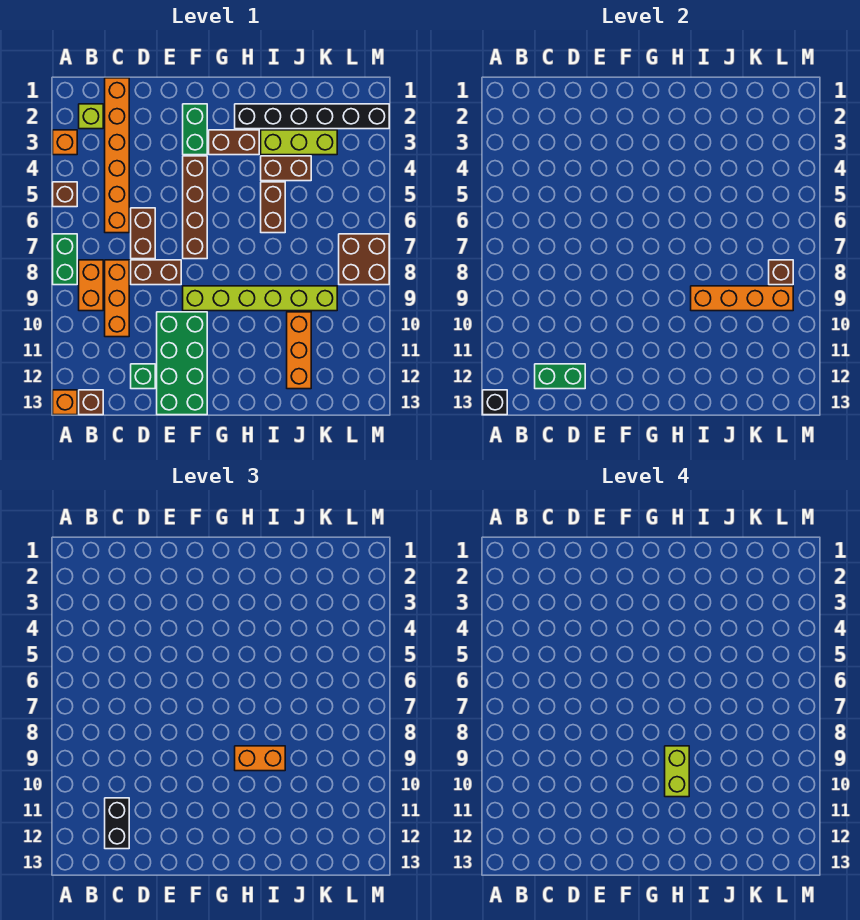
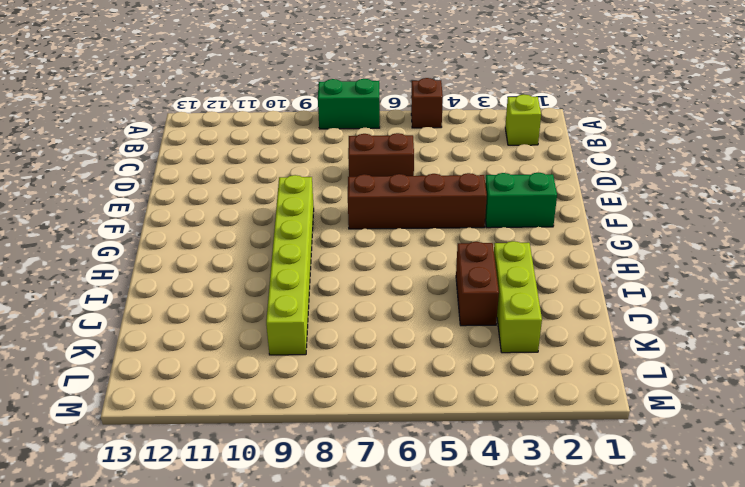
none -> orange brick A3 level 1
none -> orange brick A13 level 1
none -> orange brick B8:B9 level 1
none -> brown brick B13 level 1

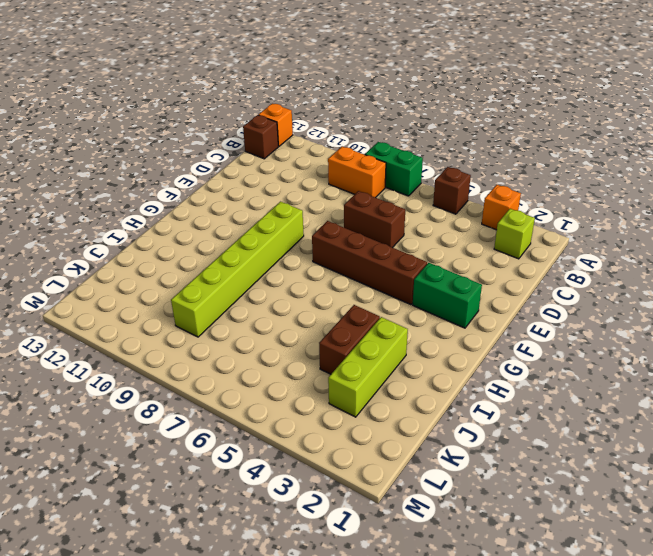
none -> orange brick C1:C6 level 1
none -> orange brick C8:C10 level 1
none -> brown brick D8:E8 level 1
none -> green brick D12 level 1

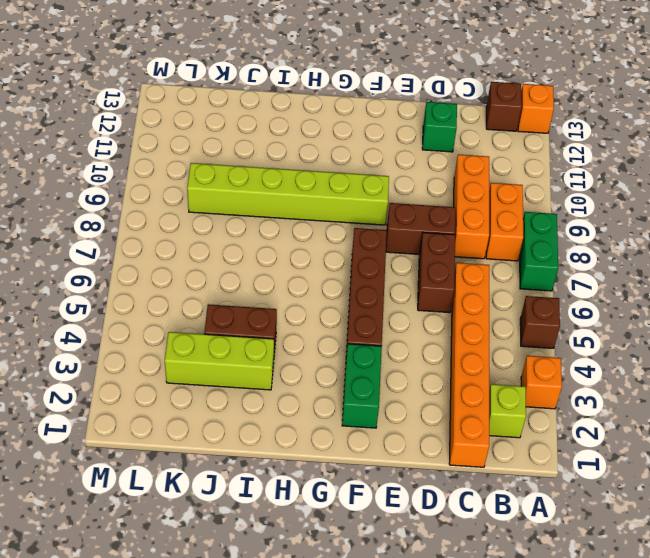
none -> green brick E10:F13 level 1
none -> brown brick G3:H3 level 1
none -> black brick H2:M2 level 1
none -> brown brick I5:I6 level 1

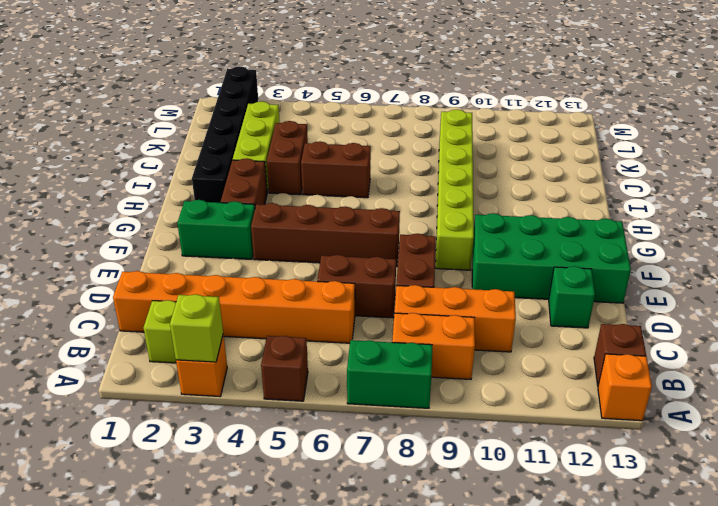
lime brick A3 level 2 -> none
none -> orange brick J10:J12 level 1
none -> brown brick L7:M8 level 1
none -> black brick A13 level 2
none -> green brick C12:D12 level 2

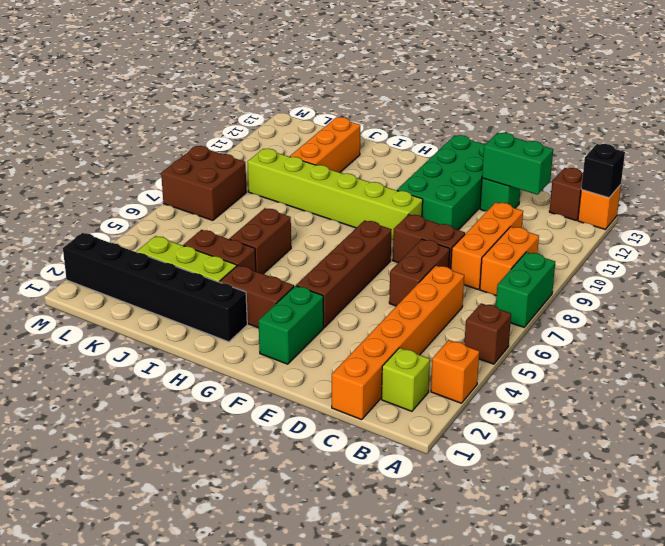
none -> orange brick I9:L9 level 2
none -> brown brick L8 level 2
none -> black brick C11:C12 level 3
none -> orange brick H9:I9 level 3

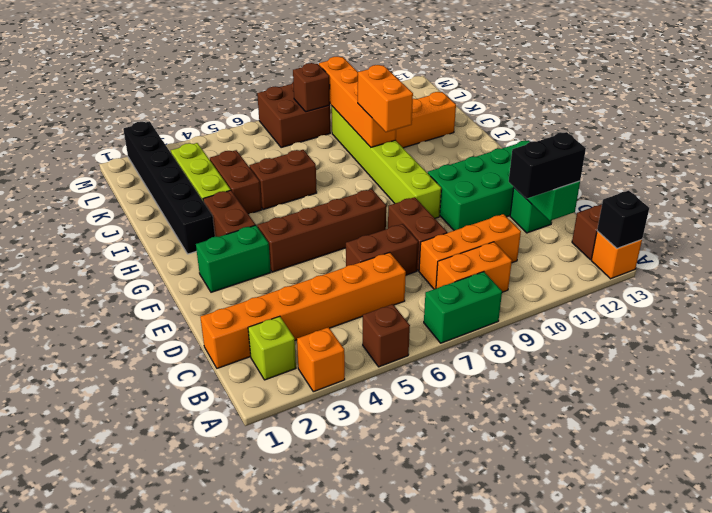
none -> lime brick H9:H10 level 4

